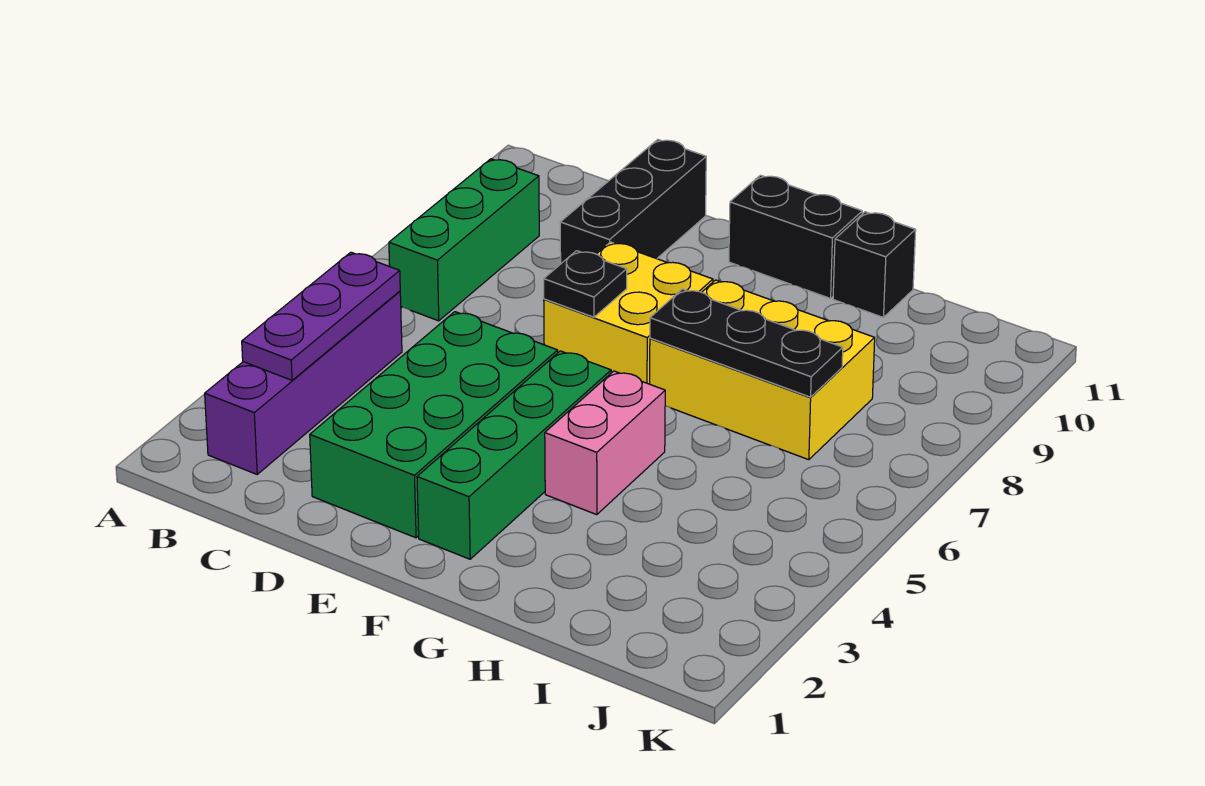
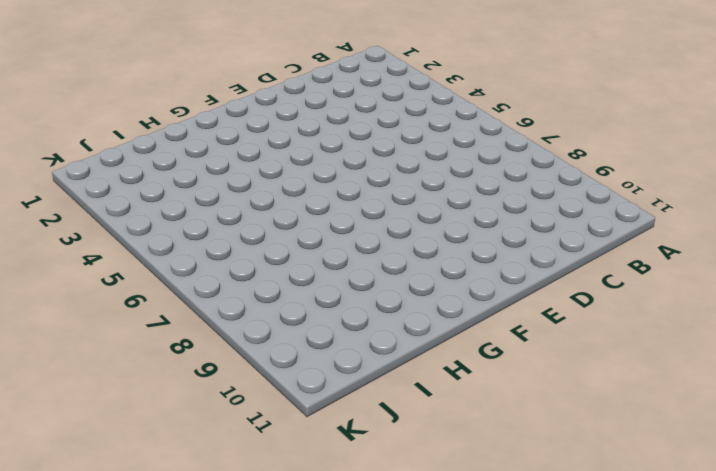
none -> purple brick B2:B5 level 1
none -> green brick B7:B9 level 1
none -> green brick D2:E5 level 1

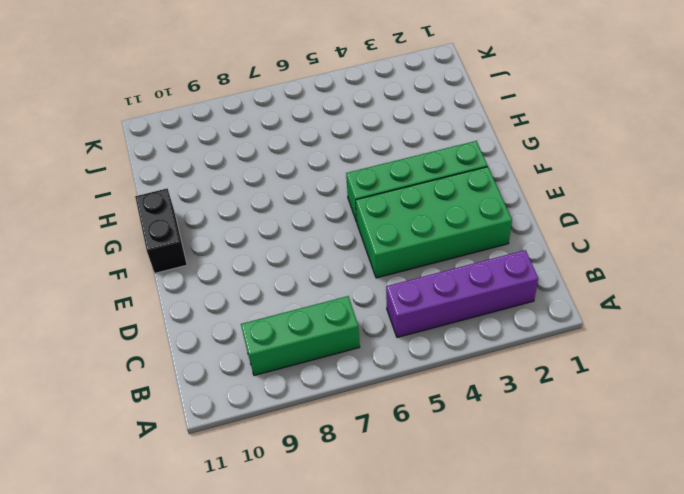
none -> black brick D9:D11 level 1
none -> yellow brick E7:F8 level 1
none -> pink brick G4:G5 level 1

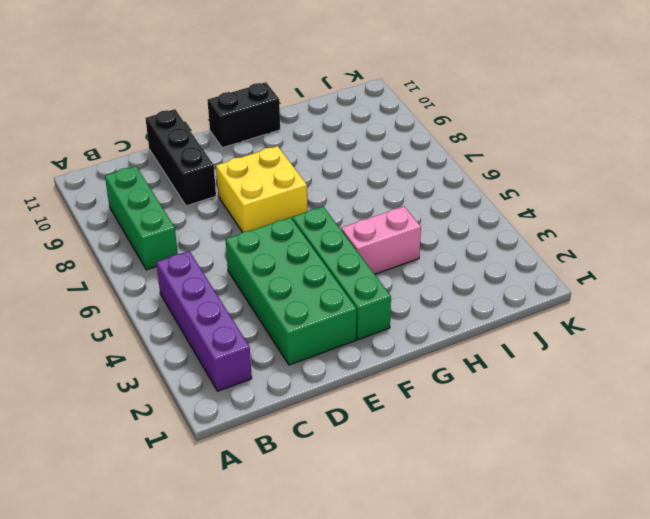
pink brick G4:H4 level 1 -> pink brick G4:G5 level 1
none -> yellow brick G7:I8 level 1
none -> black brick H11 level 1
none -> purple plate B3:B5 level 2

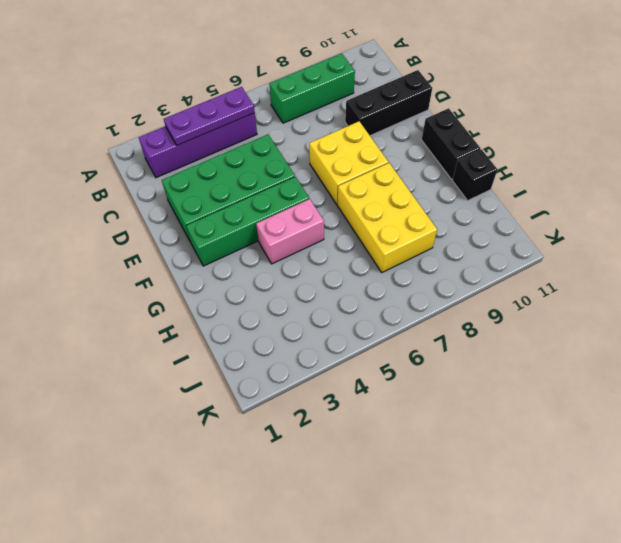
none -> black plate E7 level 2
none -> black plate G7:I7 level 2

